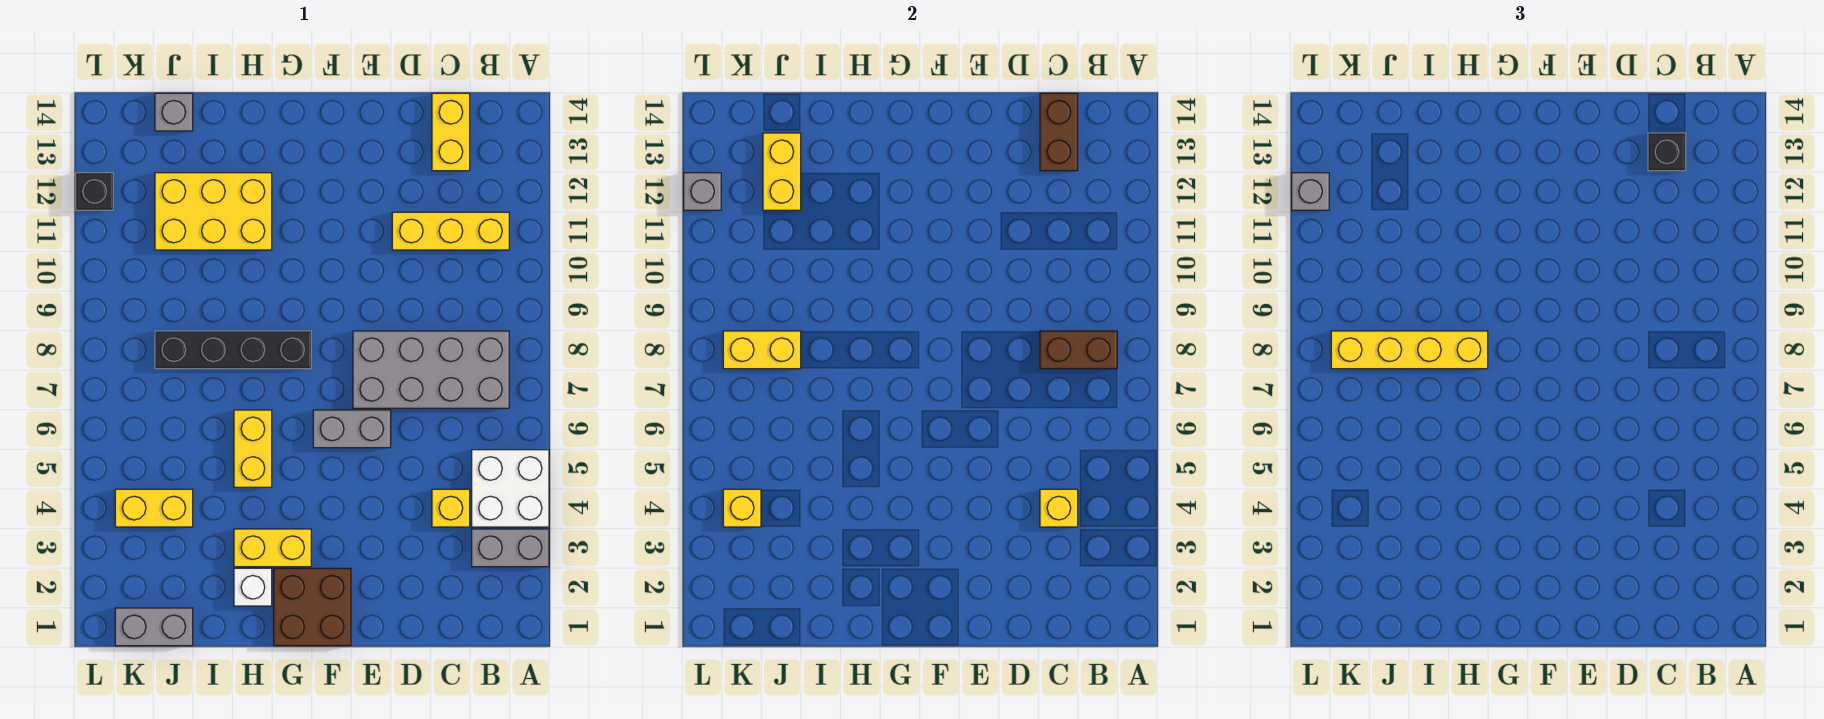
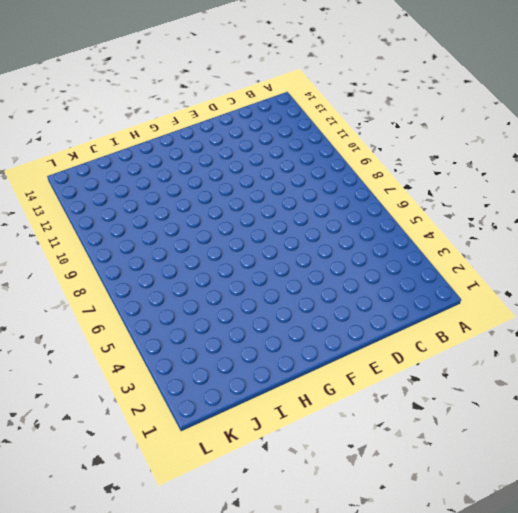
none -> grey brick A3:B3 level 1
none -> white brick A4:B5 level 1
none -> grey brick B7:E8 level 1

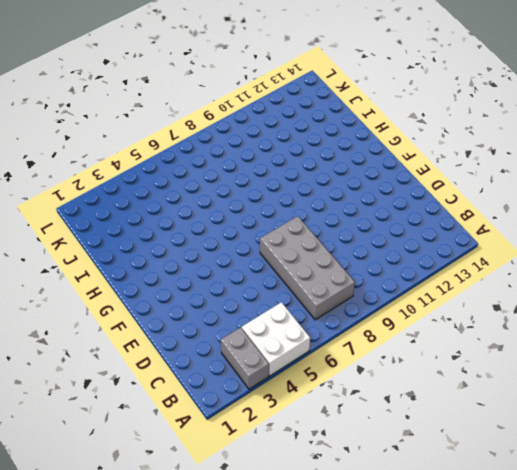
none -> yellow brick B11:D11 level 1
none -> yellow brick C4 level 1
none -> yellow brick C13:C14 level 1

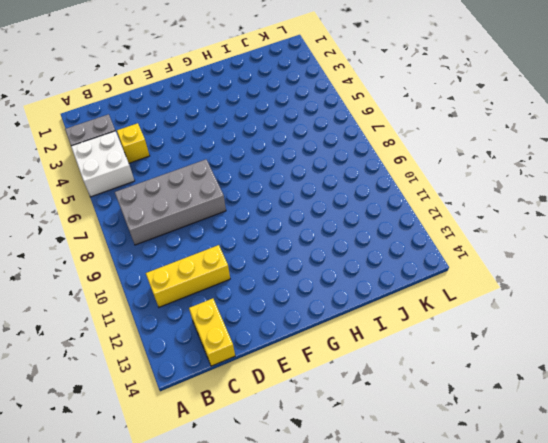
none -> grey brick E6:F6 level 1
none -> brown brick F1:G2 level 1
none -> yellow brick G3:H3 level 1

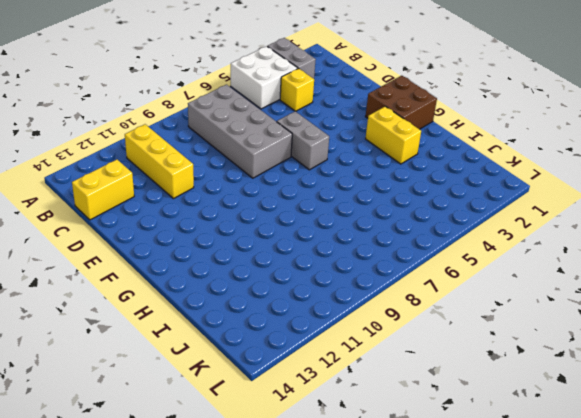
none -> black brick G8:J8 level 1
none -> white brick H2 level 1
none -> yellow brick H5:H6 level 1

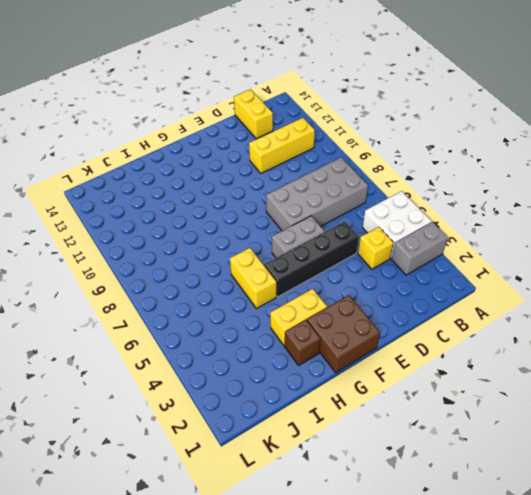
black brick D5:G5 level 1 -> black brick G8:J8 level 1
brown brick H2 level 1 -> white brick H2 level 1
none -> yellow brick H11:J12 level 1
none -> grey brick J1:K1 level 1
none -> yellow brick J4:K4 level 1

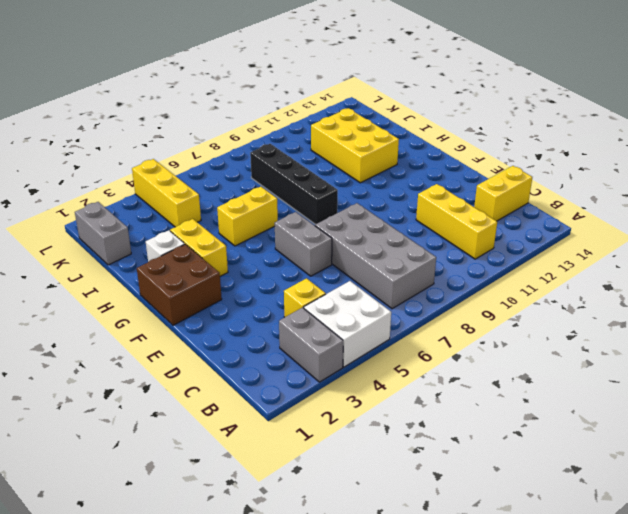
yellow brick J4:L4 level 1 -> yellow brick J4:K4 level 1
none -> grey brick J14 level 1
none -> black brick L12 level 1
none -> brown brick B8:C8 level 2

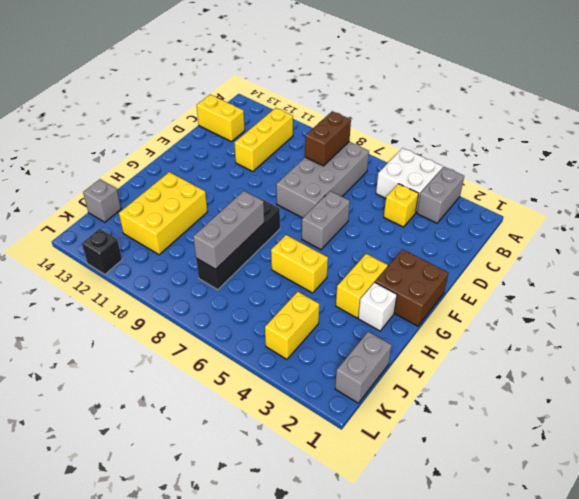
grey brick H8:J8 level 2 -> yellow brick J8:K8 level 2
none -> yellow brick C4 level 2
none -> brown brick C13:C14 level 2
none -> yellow brick J12:J13 level 2

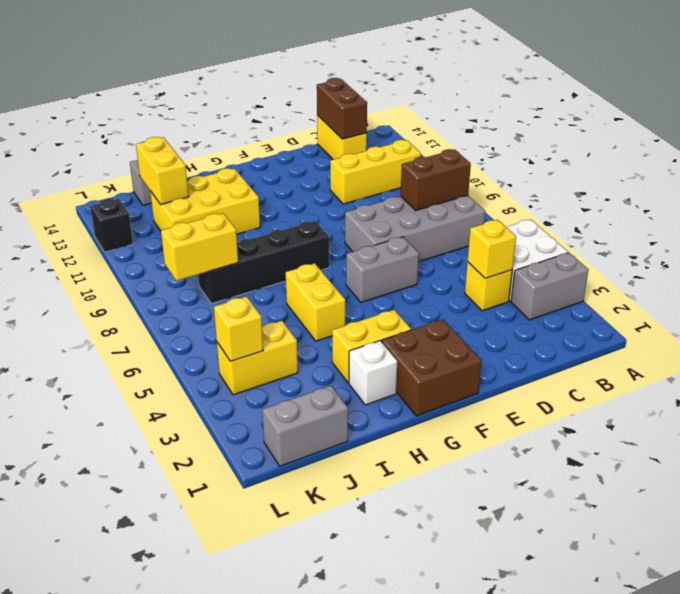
none -> grey brick L12 level 2
none -> black brick C13 level 3
none -> yellow brick H8:K8 level 3

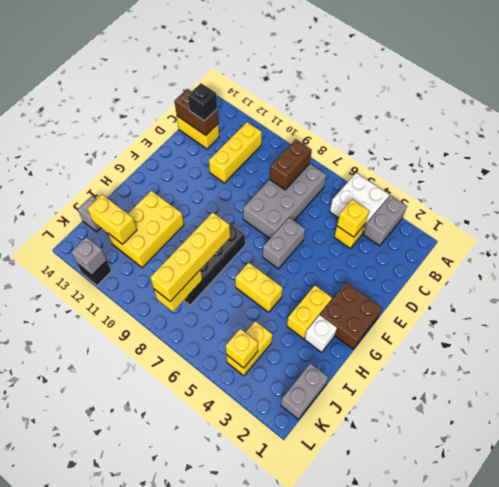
none -> grey brick L12 level 3

